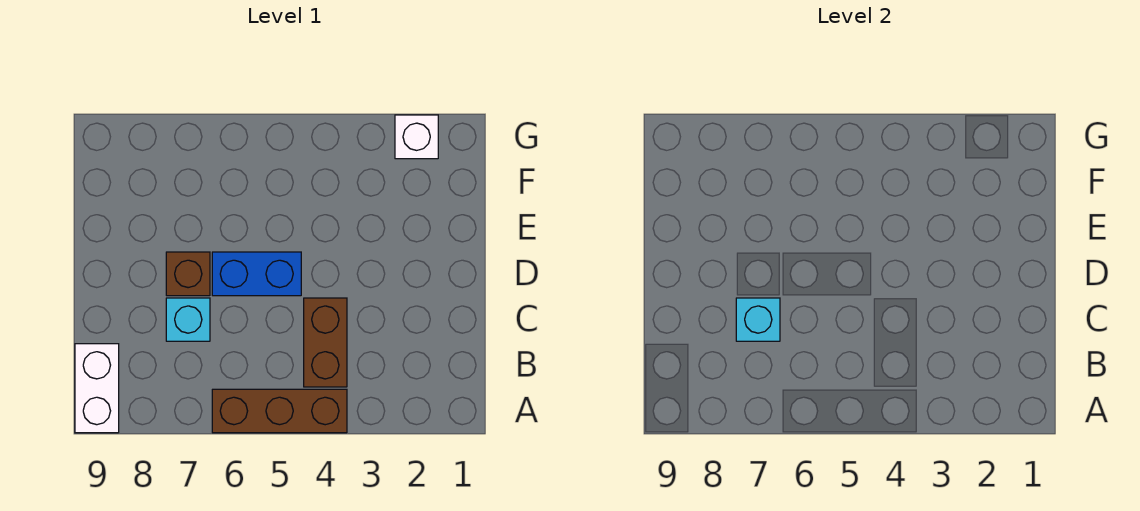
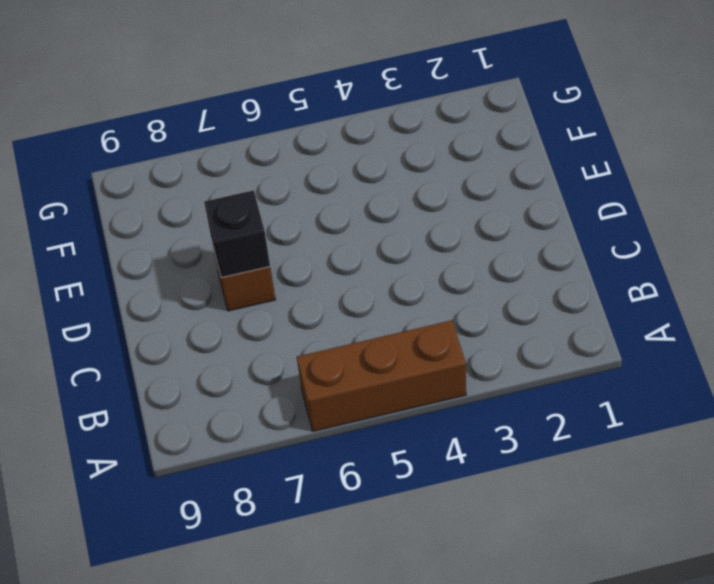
black brick D7 level 2 -> none
none -> white brick A9:B9 level 1
none -> brown brick B4:C4 level 1

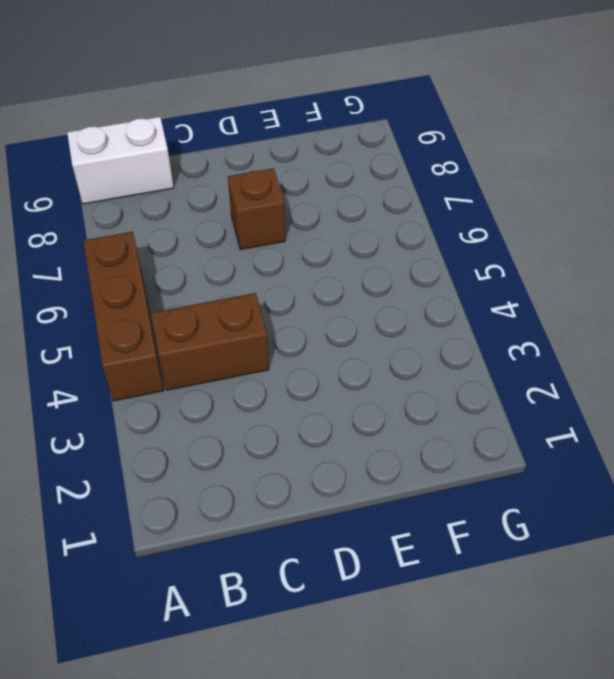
none -> cyan brick C7 level 1
none -> blue brick D5:D6 level 1

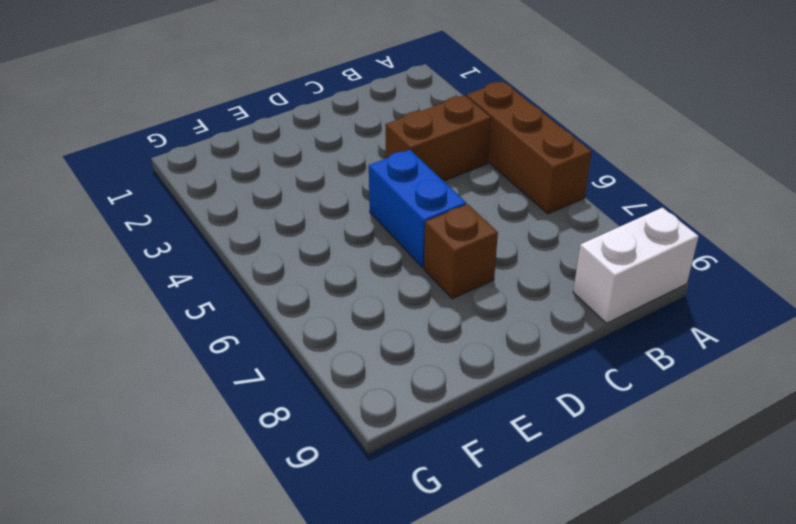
none -> cyan brick C7 level 1
none -> white brick G2 level 1

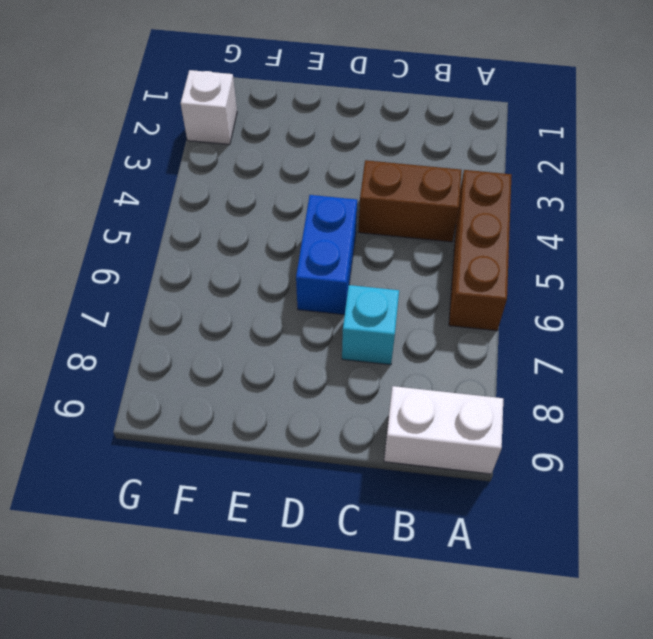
none -> brown brick D7 level 1
none -> cyan brick C7 level 2

